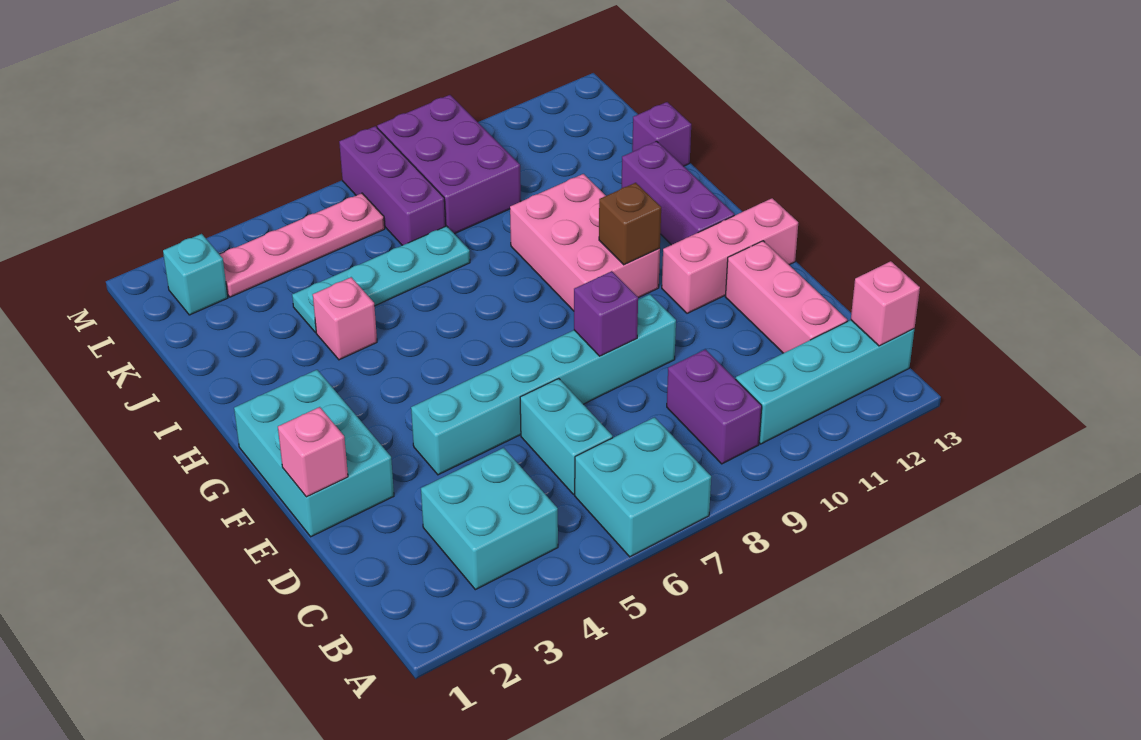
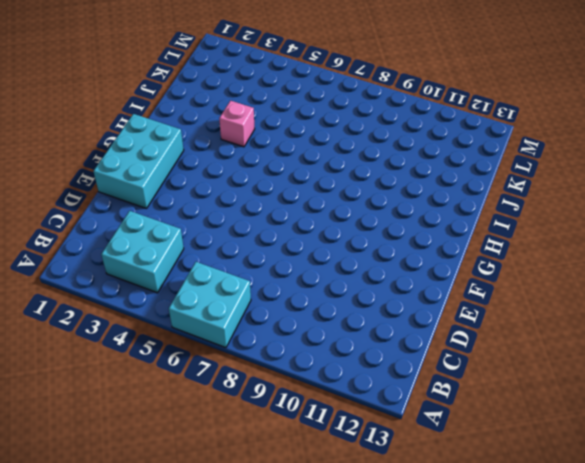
none -> purple brick B9:C9 level 1
none -> cyan brick B10:B13 level 1
none -> cyan brick C6:D6 level 1

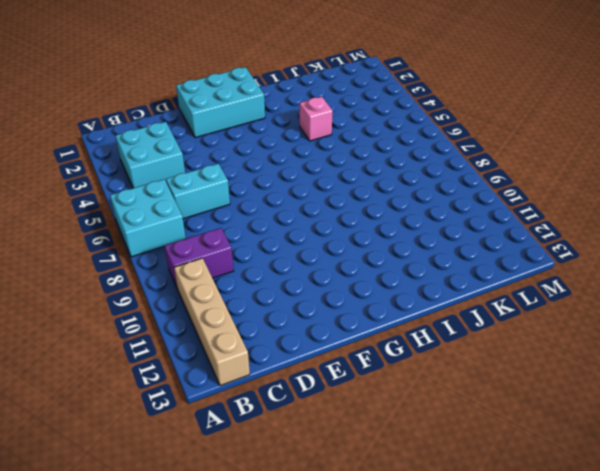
tan brick B10:B13 level 1 -> cyan brick B10:B13 level 1
none -> pink brick C12:E12 level 1
none -> cyan brick E4:E9 level 1
none -> pink brick F11:F13 level 1

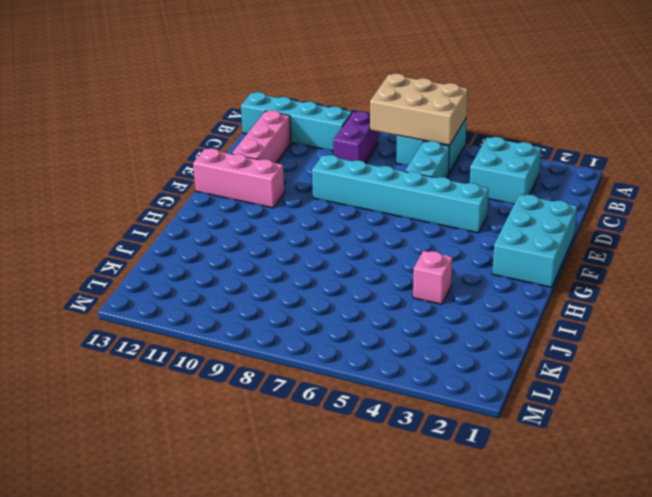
tan brick A6:B8 level 2 -> none
none -> pink brick G9:I10 level 1
none -> purple brick G12:I12 level 1
none -> cyan plate J4:J7 level 1

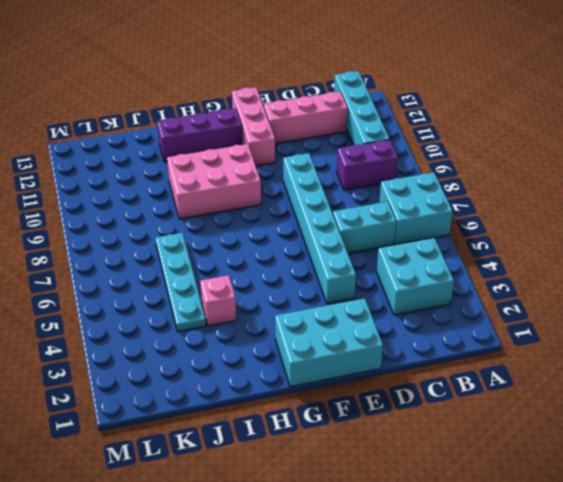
none -> purple brick J13 level 1
none -> purple brick K7:M7 level 1
none -> purple brick K8:M9 level 1

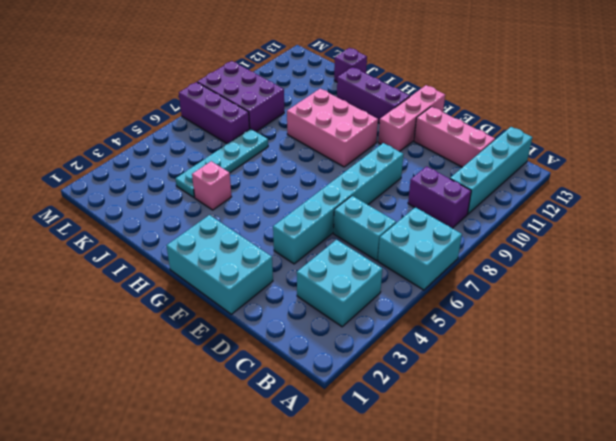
none -> cyan brick L2 level 1
none -> pink plate L3:L6 level 1
none -> pink brick B13 level 2

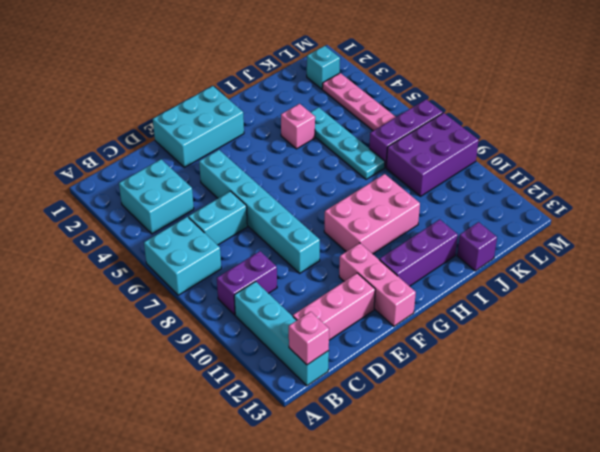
none -> pink brick E1 level 2
none -> purple brick E8 level 2
none -> brown brick G10 level 2

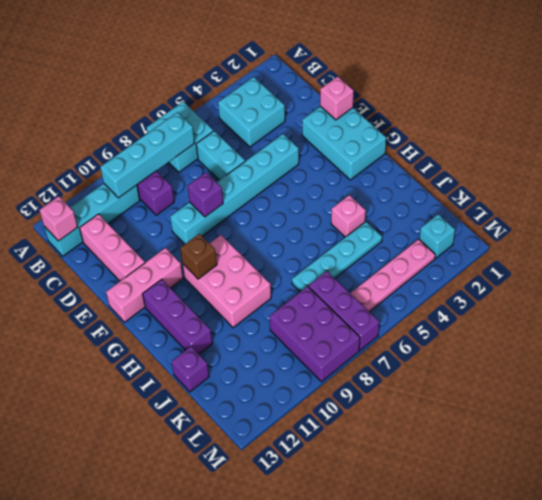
cyan brick B7:B10 level 2 -> none

